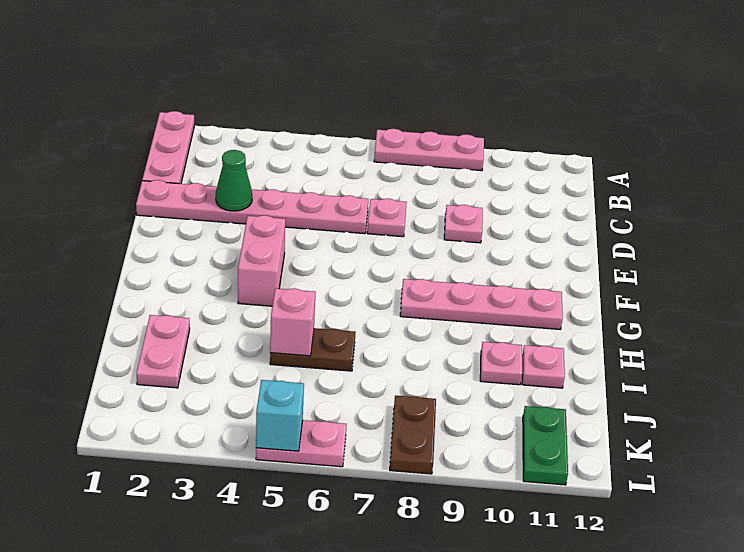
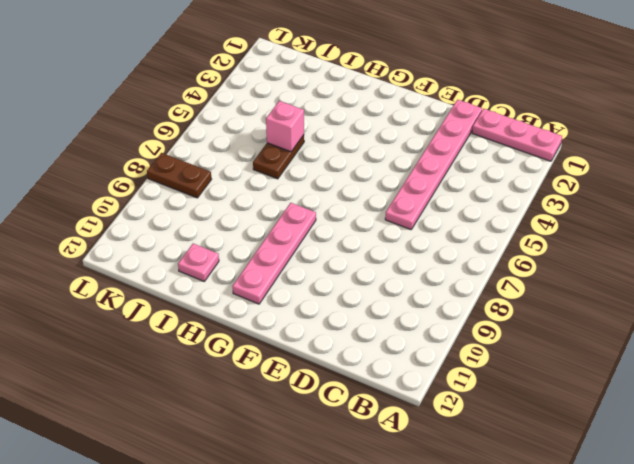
none -> pink plate A7:A9 level 1
none -> pink plate D7 level 1
none -> pink plate D9 level 1

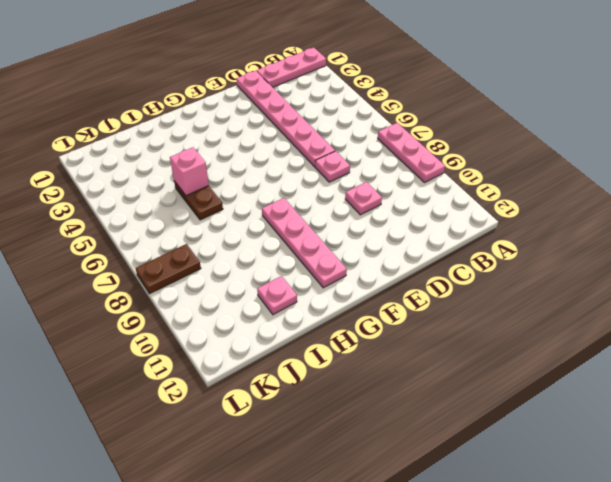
none -> pink brick F4:G4 level 1
none -> pink plate I2:J2 level 1
none -> pink plate I10 level 1

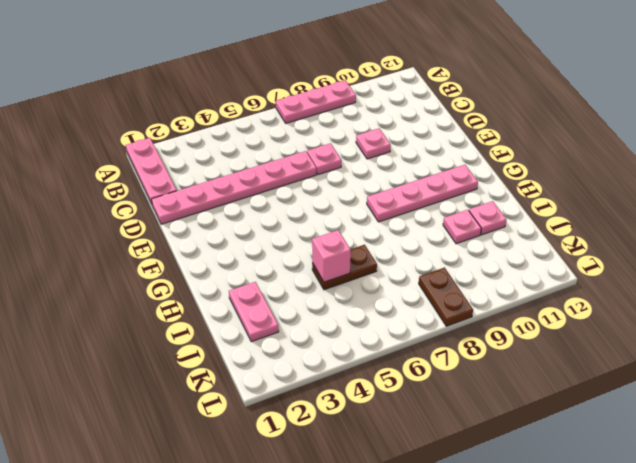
none -> pink brick F4:G4 level 1
none -> green plate K11:L11 level 1
none -> pink plate L5:L6 level 1

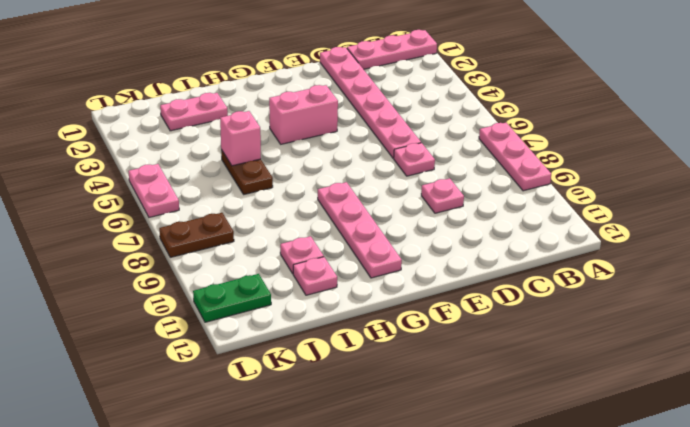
none -> green cone D3 level 2
none -> cyan brick L5 level 2

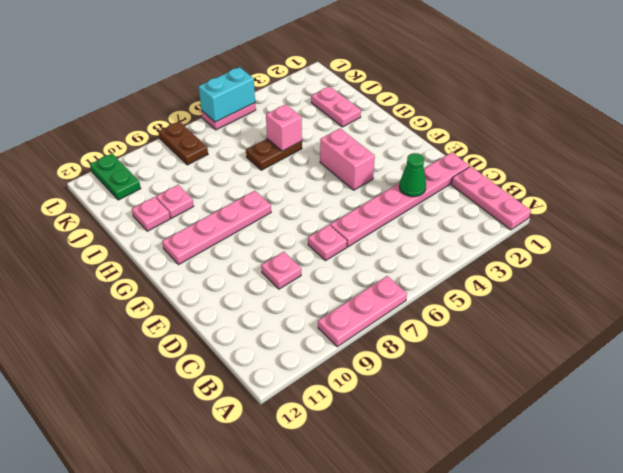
cyan brick L5:L6 level 2 -> cyan brick L5 level 2

